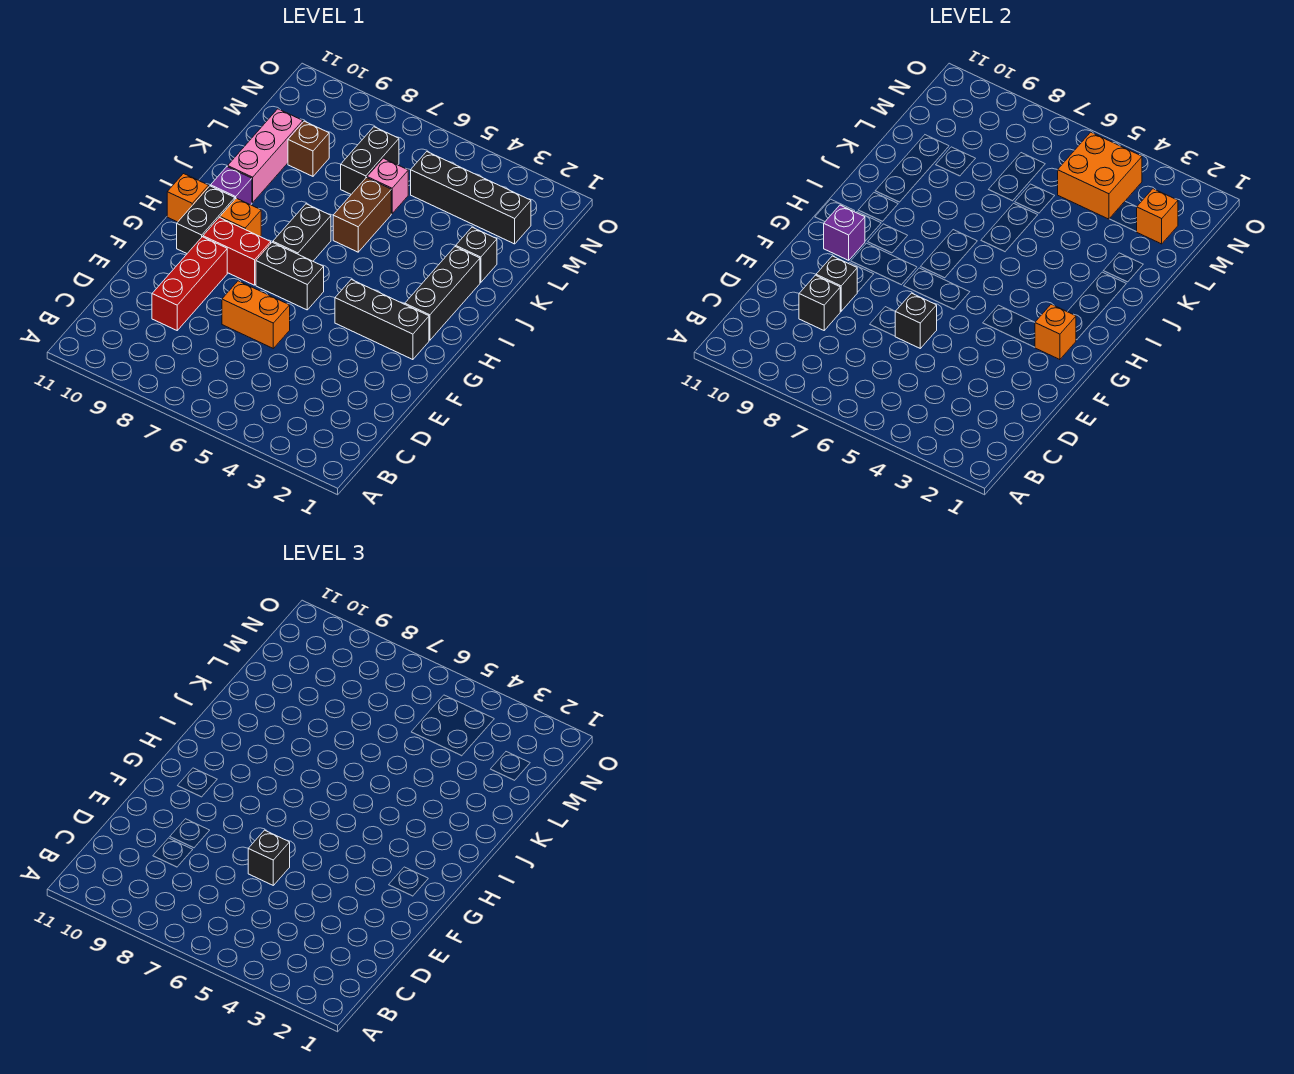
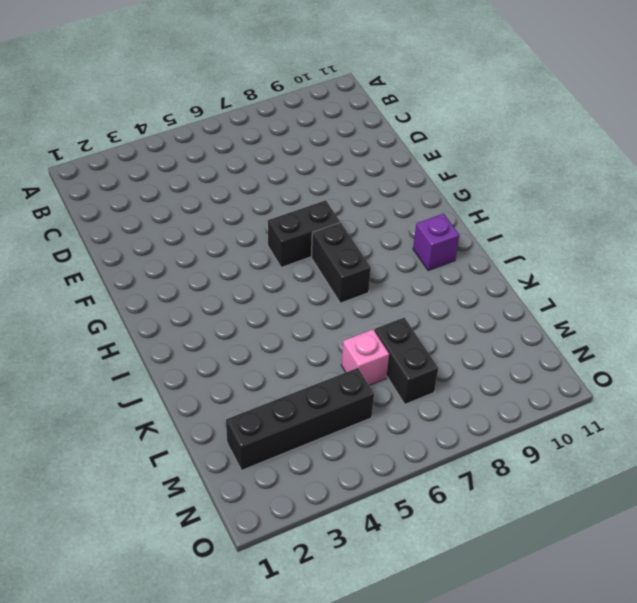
none -> red brick D9:F9 level 1
none -> orange brick E6:E7 level 1
none -> black brick G2:G4 level 1

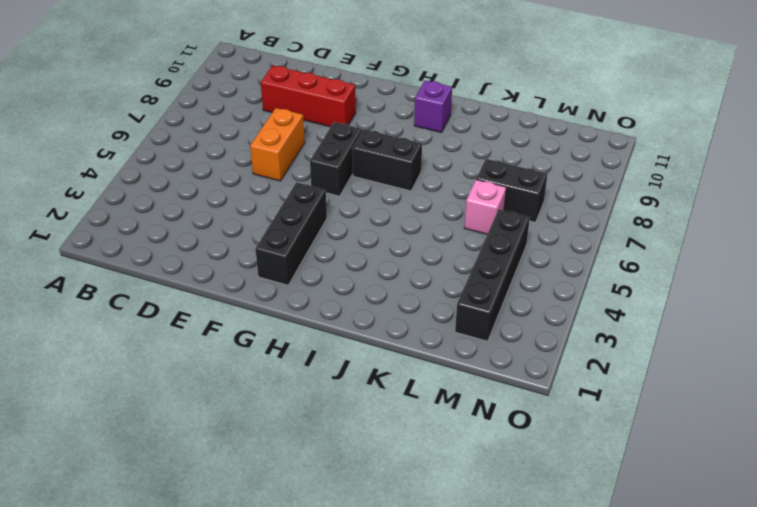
none -> red brick G8:G9 level 1
none -> black brick G10:H10 level 1
none -> black brick H2:J2 level 1

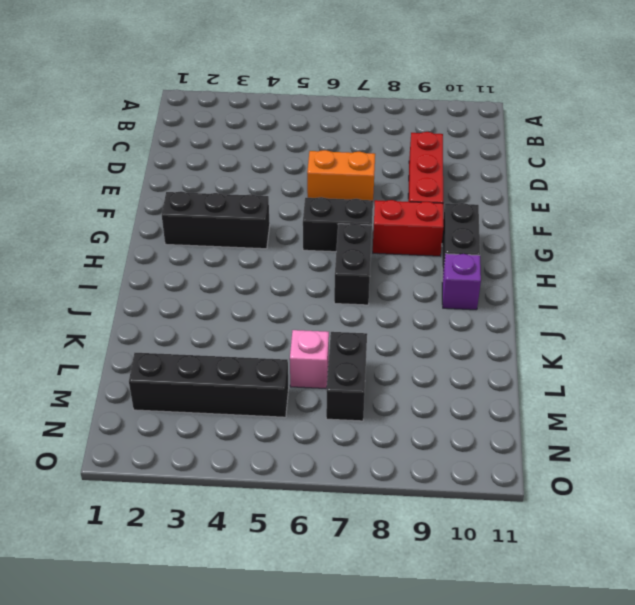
none -> black brick H2:J2 level 1
none -> orange brick H9 level 1
none -> orange brick H11 level 1

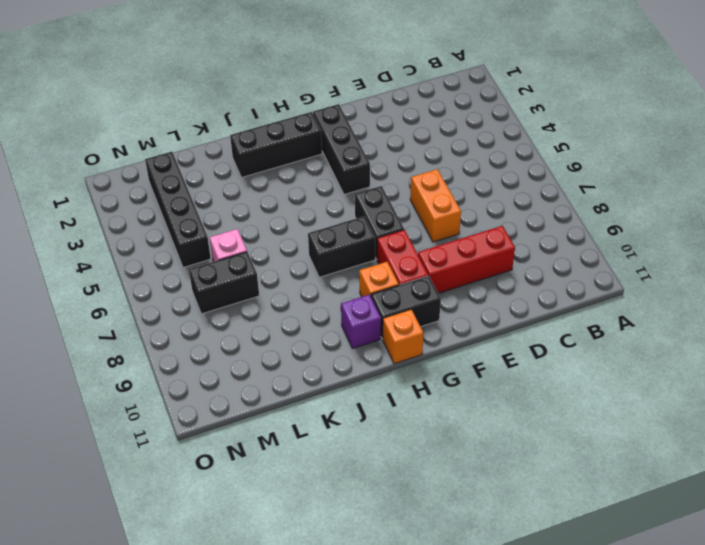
none -> brown brick J6:K6 level 1
none -> pink brick J10:L10 level 1
none -> black brick K2 level 1

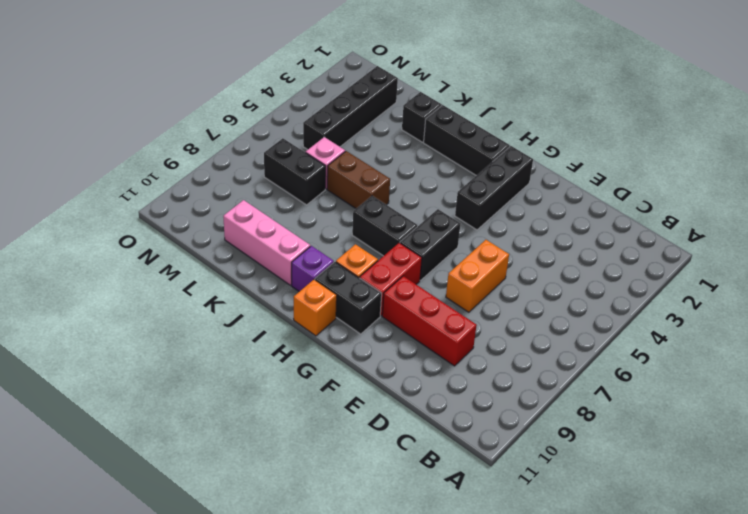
none -> brown brick L9 level 1
none -> black brick D9 level 2
none -> black brick E6 level 2

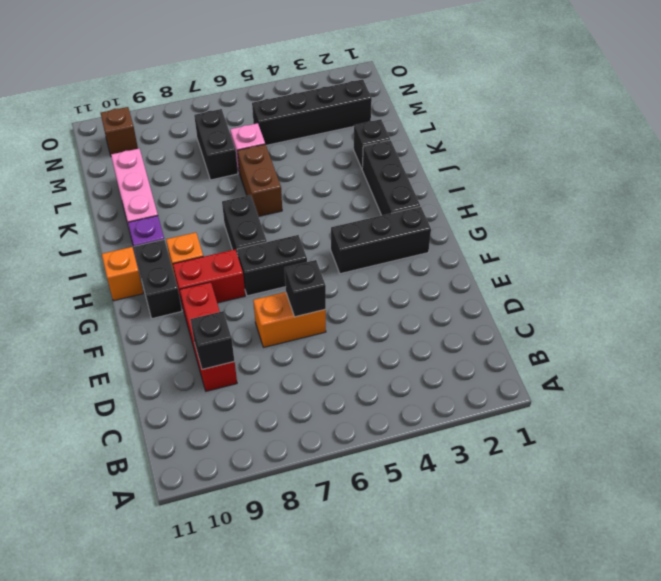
brown brick N10 level 1 -> brown brick L9 level 1
none -> black brick E9 level 2
none -> orange brick G2 level 2
none -> purple brick G10 level 2

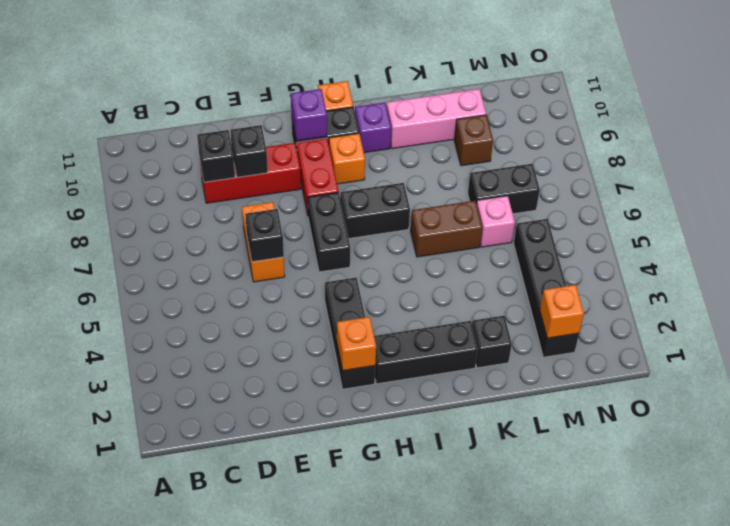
none -> orange brick M4:N5 level 2
none -> black brick E6 level 3

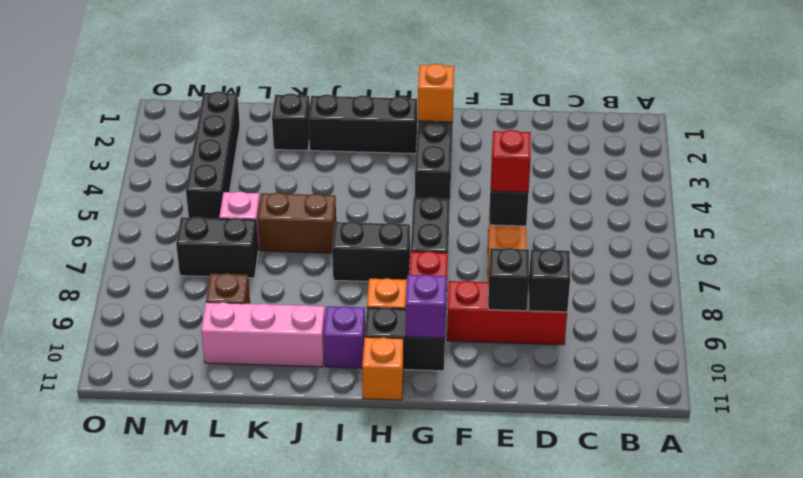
red brick E6 level 3 -> black brick E6 level 3
none -> orange brick M2 level 2
none -> orange brick M4:N5 level 2

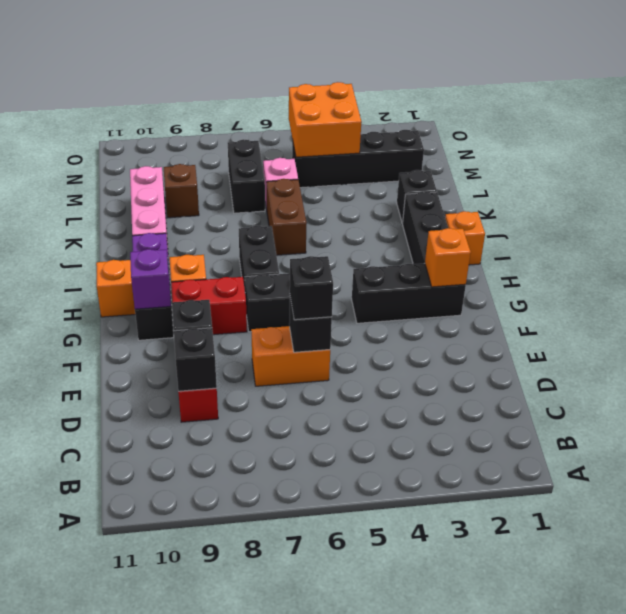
orange brick I1 level 1 -> orange brick M2 level 2

